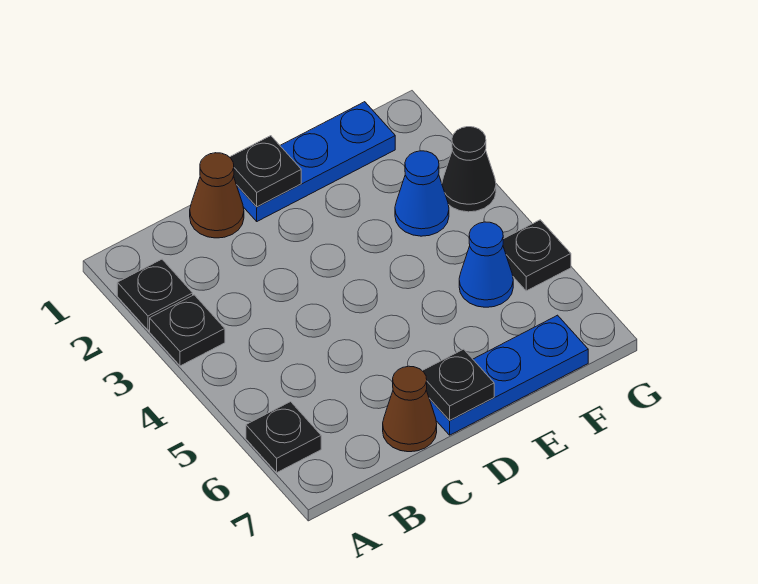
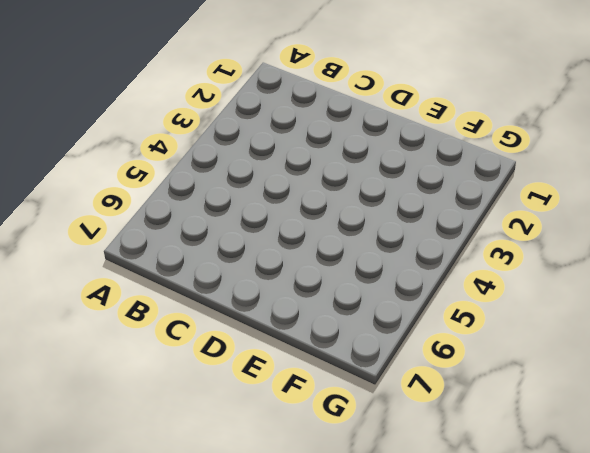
none -> black plate A2 level 1
none -> black plate A3 level 1
none -> black plate A6 level 1

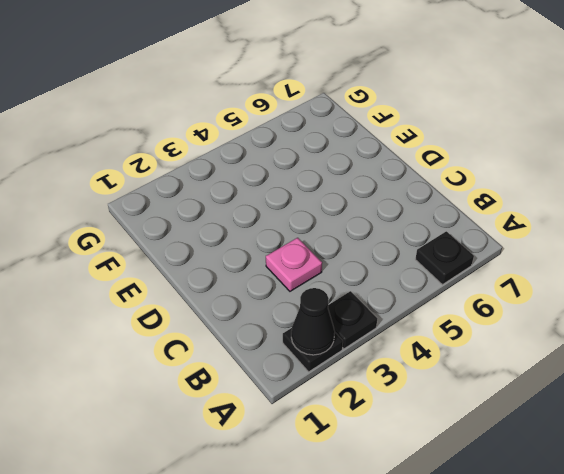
black cone A2 level 2 -> black cone G3 level 1
pink plate C3 level 1 -> none
none -> brown cone C1 level 1
none -> brown cone C7 level 1
none -> blue plate D1:F1 level 1

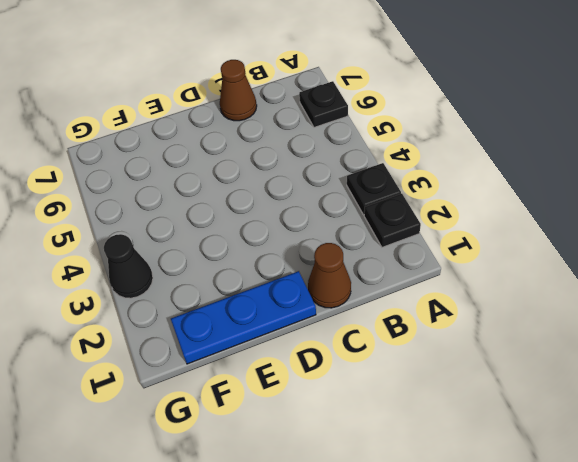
none -> blue plate D7:F7 level 1
none -> blue cone F3 level 1
none -> blue cone F5 level 1

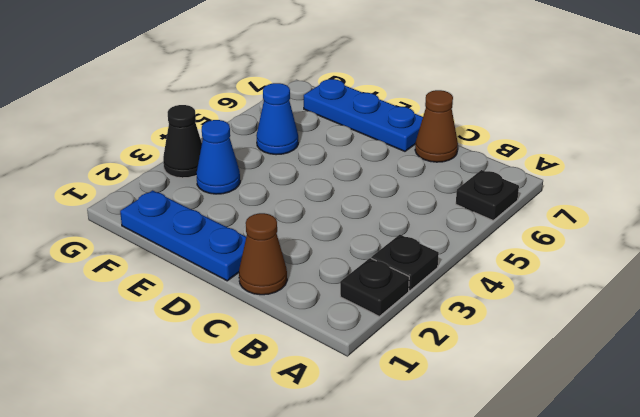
none -> black plate G5 level 1
none -> black plate D1 level 2
none -> black plate D7 level 2

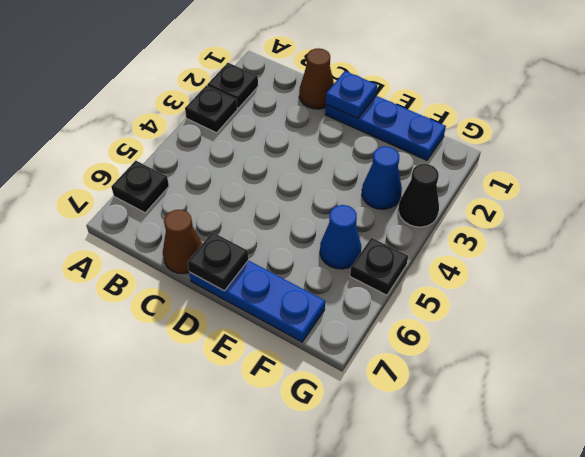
blue plate D1 level 2 -> black plate D1 level 2

